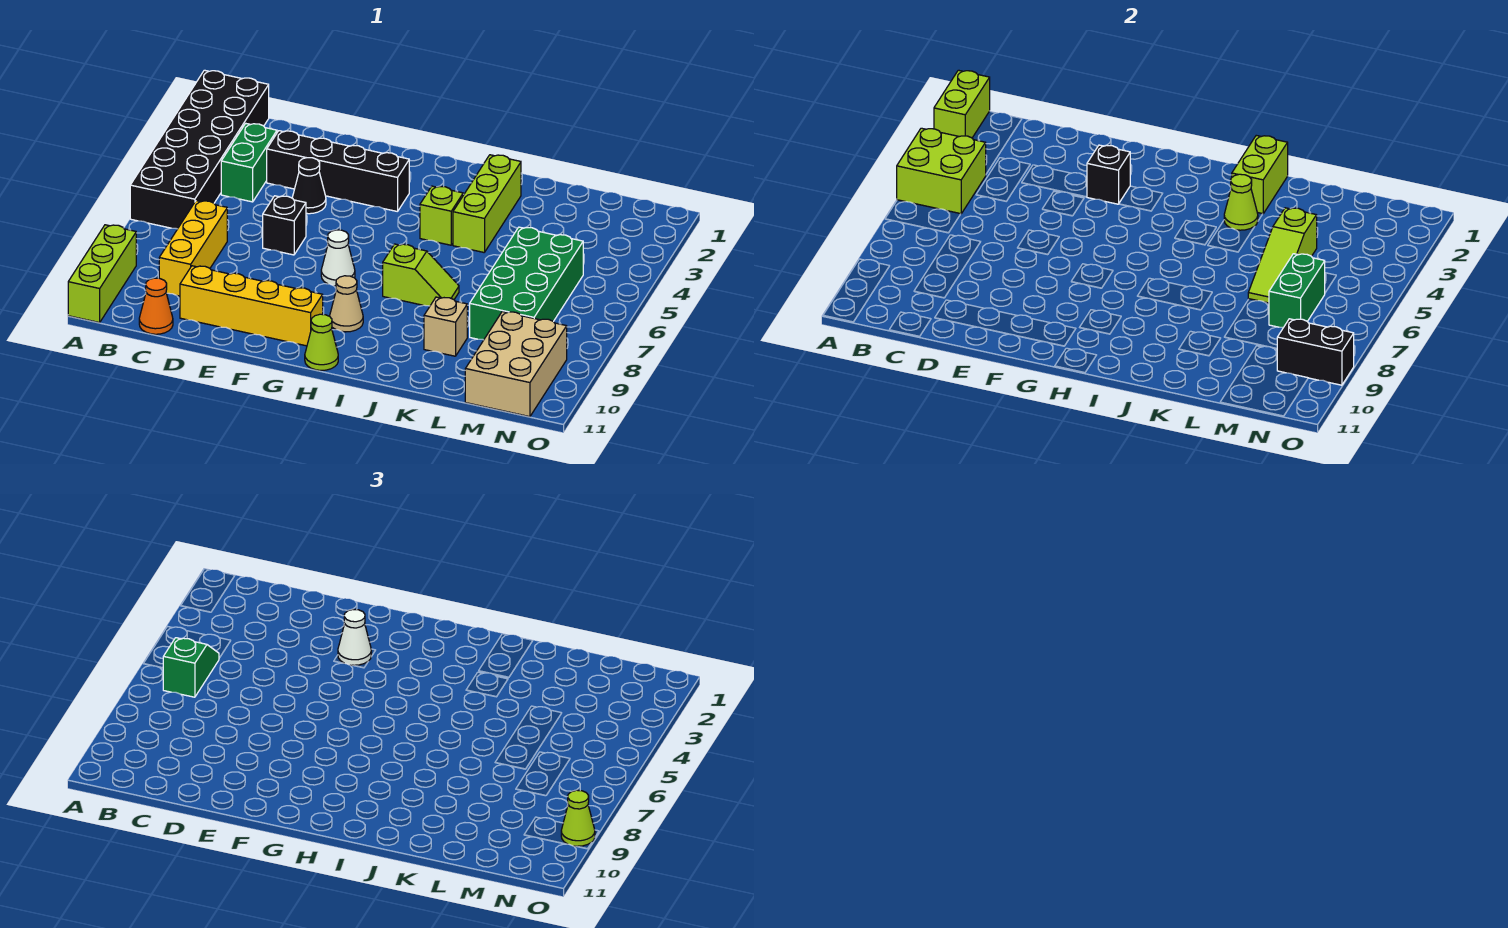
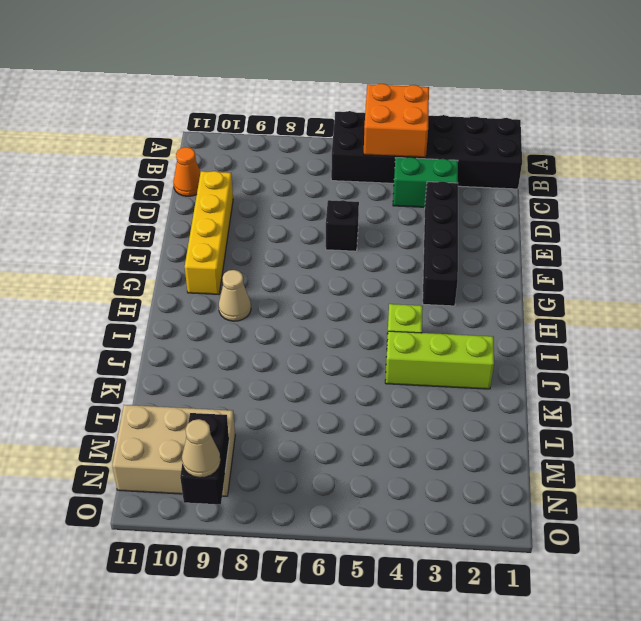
orange brick A4:B5 level 2 -> lime brick A4:B5 level 2
tan cone O9 level 3 -> lime cone O9 level 3
none -> lime brick A9:A11 level 1
none -> yellow brick C7:C9 level 1
none -> black cone E4 level 1

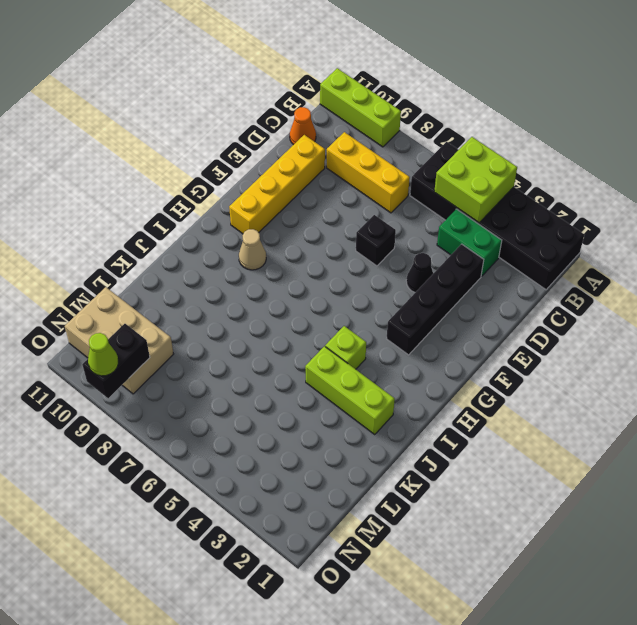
none -> white cone G7 level 1
none -> lime cone H11 level 1
none -> lime slope I7:J7 level 1 top I

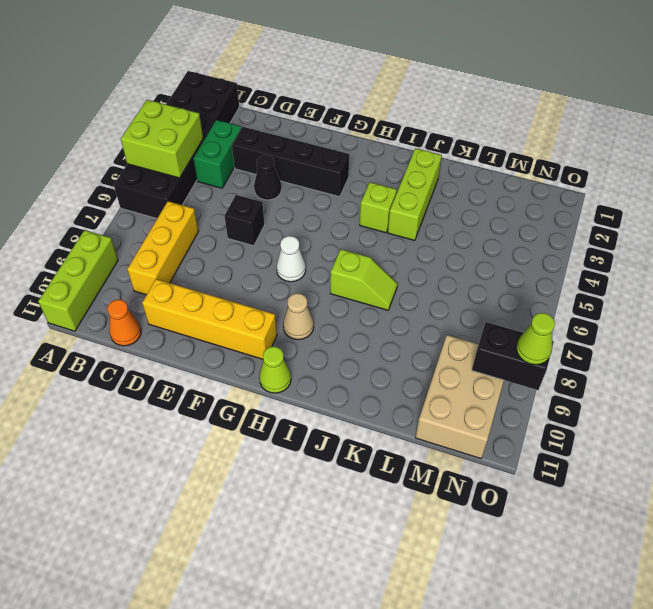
none -> tan brick K9 level 1
none -> green brick L5:M8 level 1
none -> lime brick A1:A2 level 2

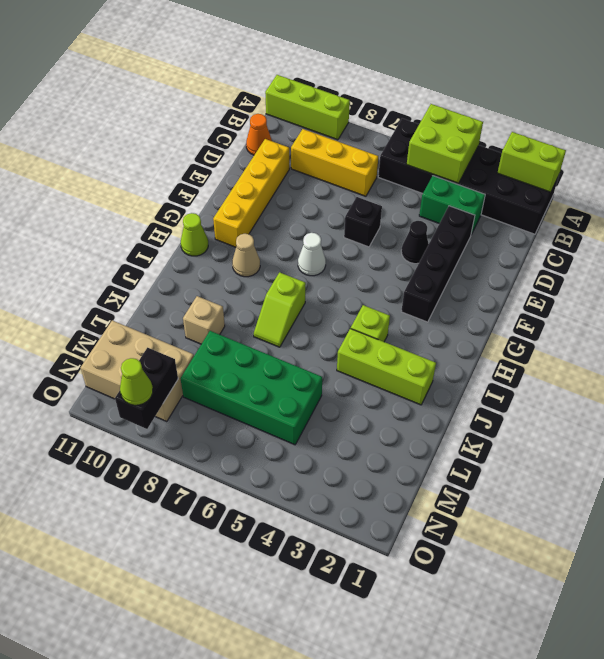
none -> black brick F3 level 2
none -> lime brick J1:J2 level 2
none -> lime cone J3 level 2

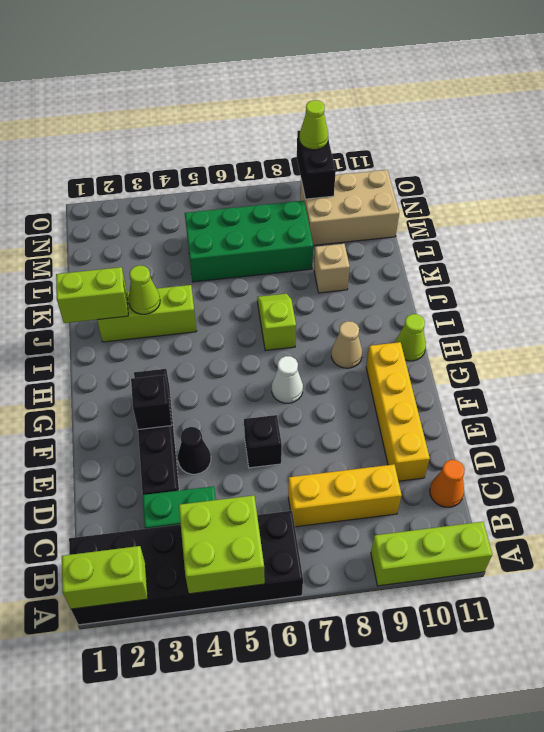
none -> lime brick I4 level 1
none -> lime slope L4:L6 level 2 top 4
none -> green brick M6:M7 level 2

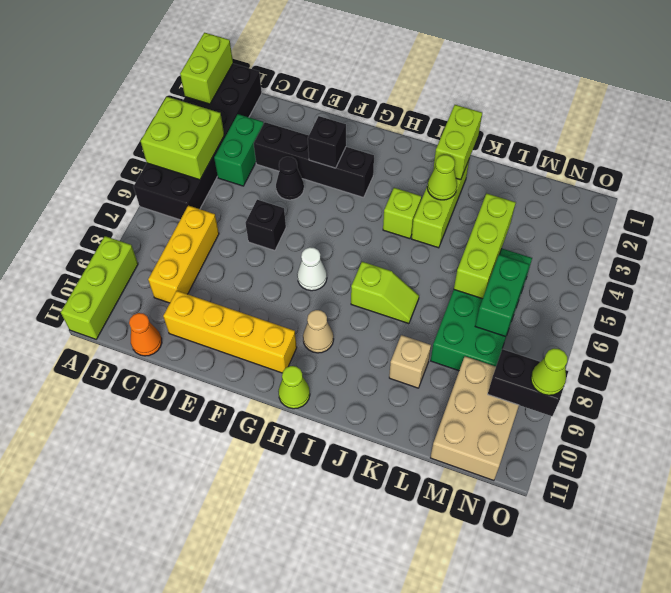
lime brick L4:L6 level 2 -> lime slope L4:L6 level 2 top 4
none -> green slope B5:B6 level 3 top 6
none -> white cone F3 level 3

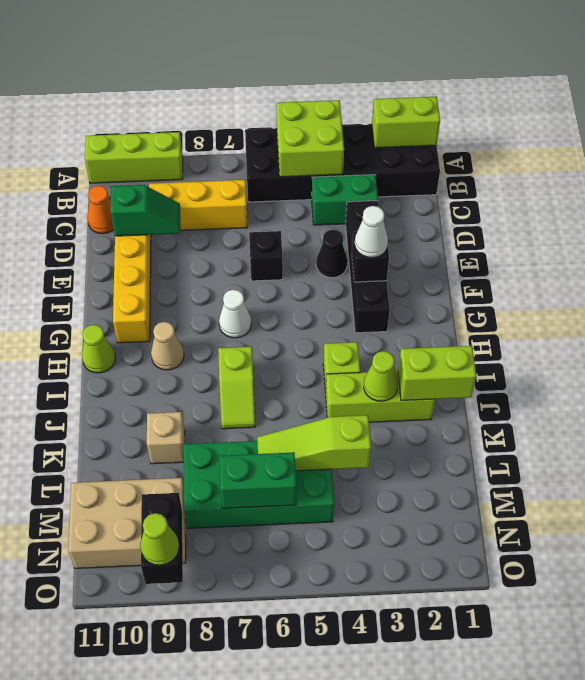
green slope D9:D10 level 2 top 10 -> green slope B5:B6 level 3 top 6

